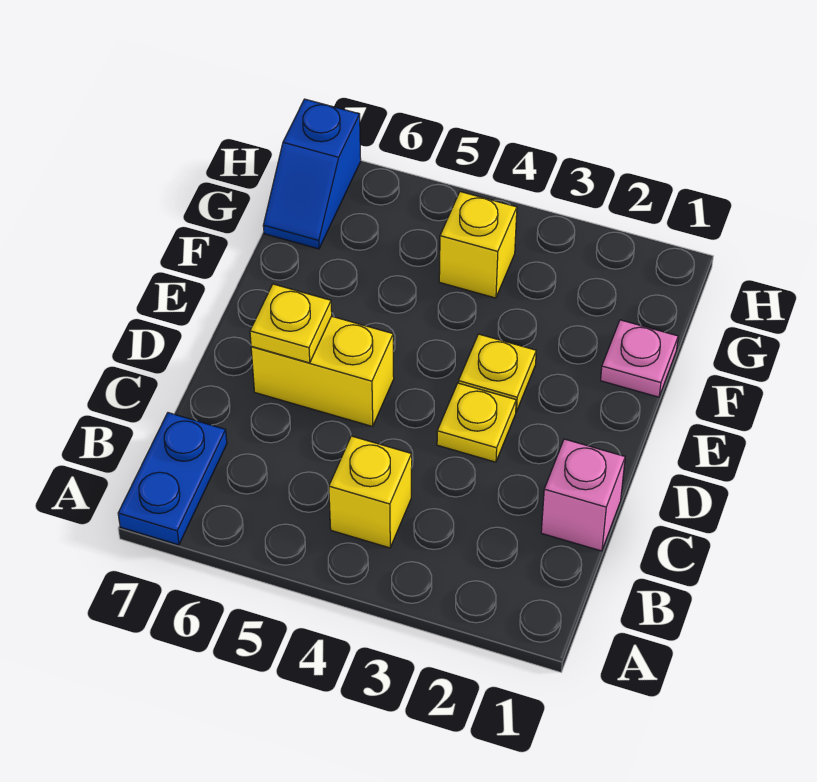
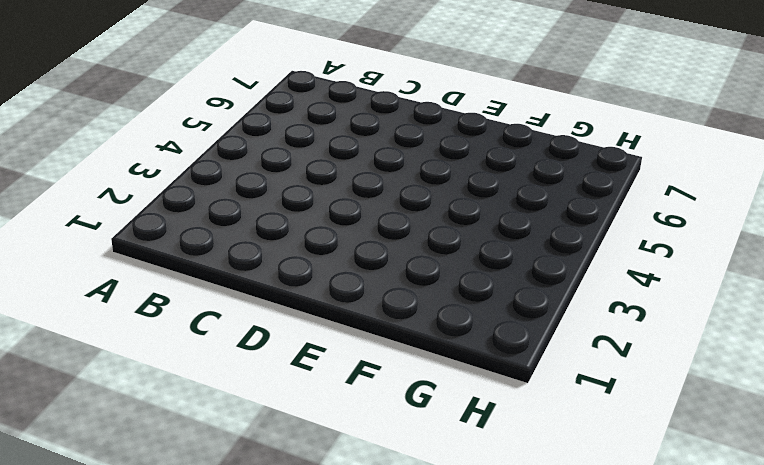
none -> blue plate A7:B7 level 1
none -> yellow brick B4 level 1

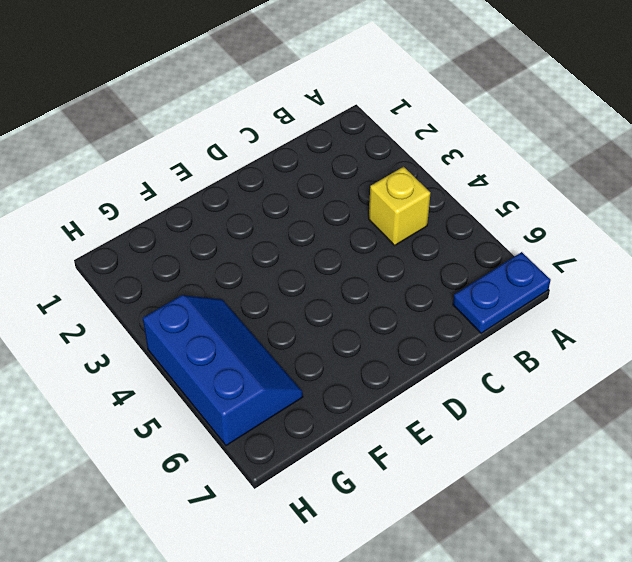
blue slope G4:H6 level 1 top H -> yellow brick G4 level 1
none -> pink brick C1 level 1
none -> yellow plate D3 level 1

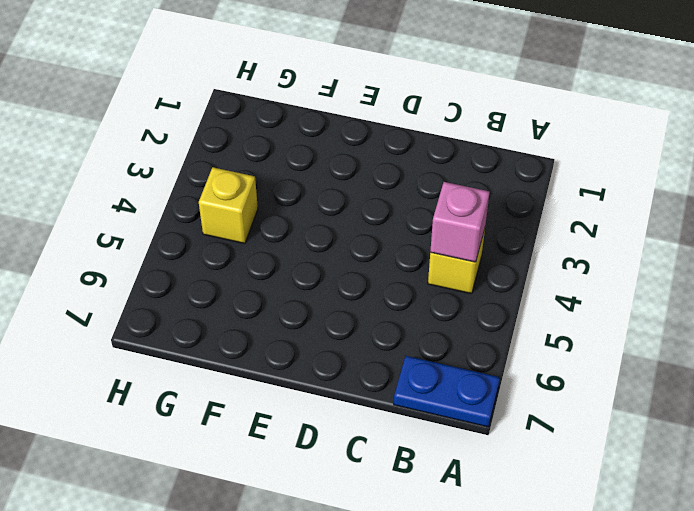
pink brick B4 level 2 -> pink brick C1 level 1
none -> yellow plate D3 level 1
none -> yellow brick D5:D6 level 1

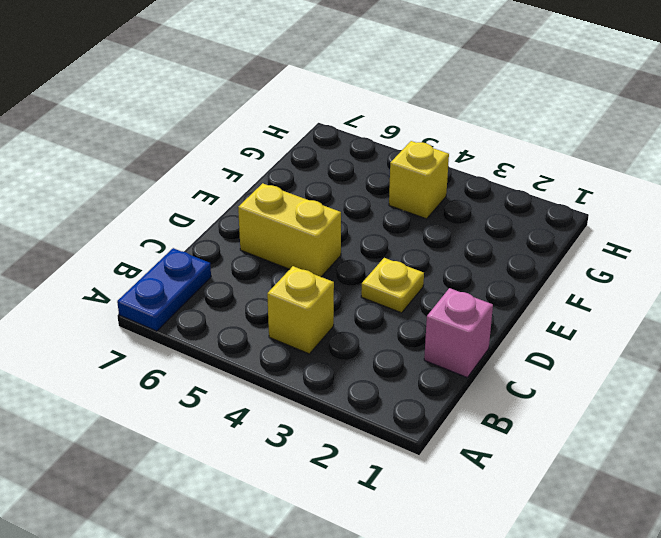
none -> yellow plate E3 level 1
none -> pink plate F1 level 1

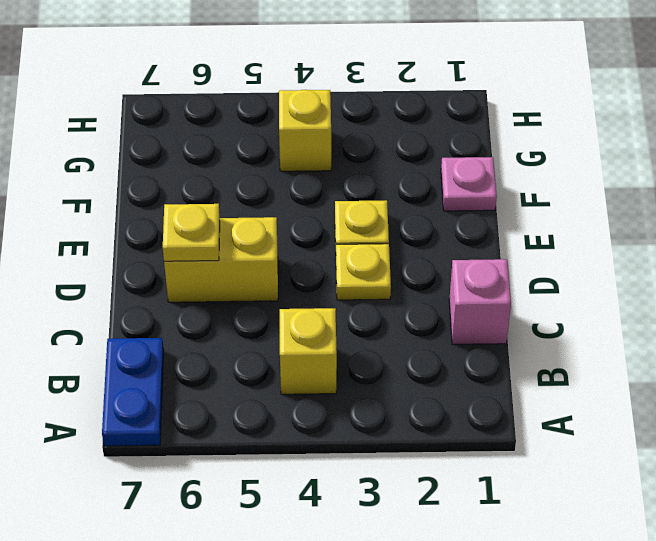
none -> blue slope G7:H7 level 1 top H

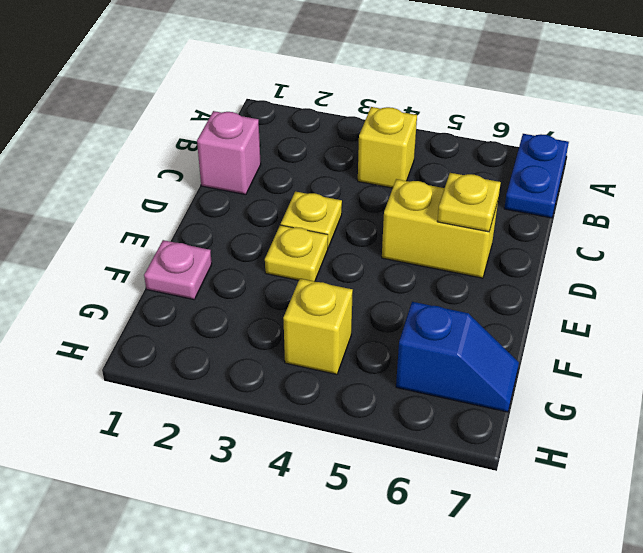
blue slope G6:G7 level 1 top 6 -> blue slope G7:H7 level 1 top H

